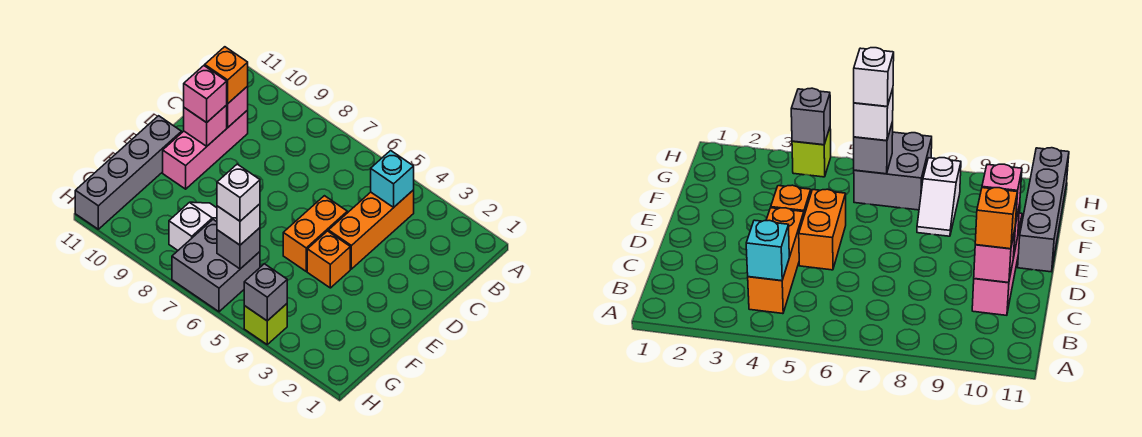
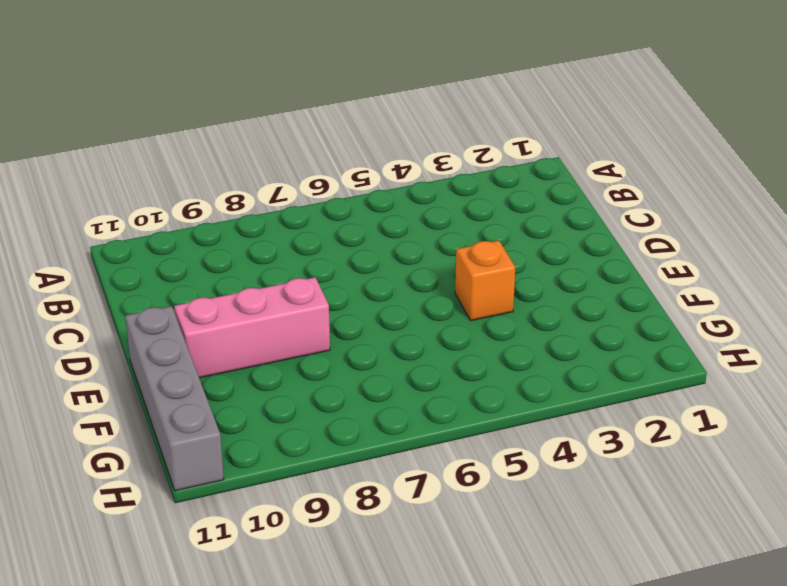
pink brick E8:E10 level 1 -> pink brick C10:E10 level 1
none -> orange brick B4:D4 level 1
none -> orange brick D5:E5 level 1
none -> white slope F8:G8 level 1 top G

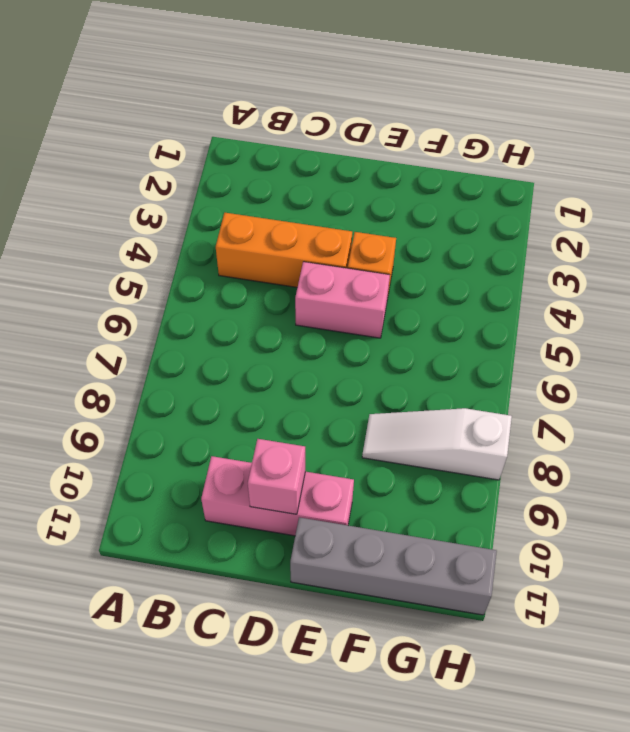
pink brick D5:E5 level 1 -> orange brick D5:E5 level 1
white slope F8:H8 level 1 top H -> white slope F8:G8 level 1 top G
none -> grey brick G6:H7 level 1
none -> lime brick H4 level 1
none -> cyan brick B4 level 2

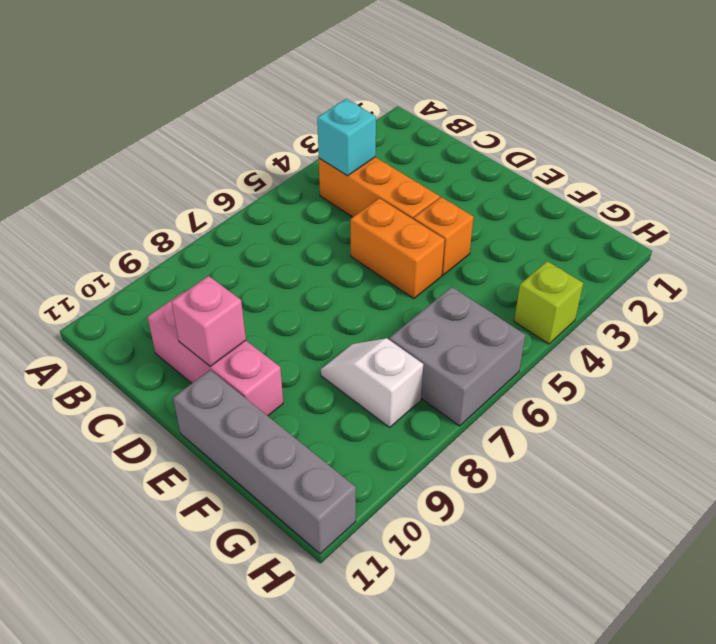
none -> pink brick C10 level 2
none -> grey brick G6 level 2
none -> grey brick H4 level 2

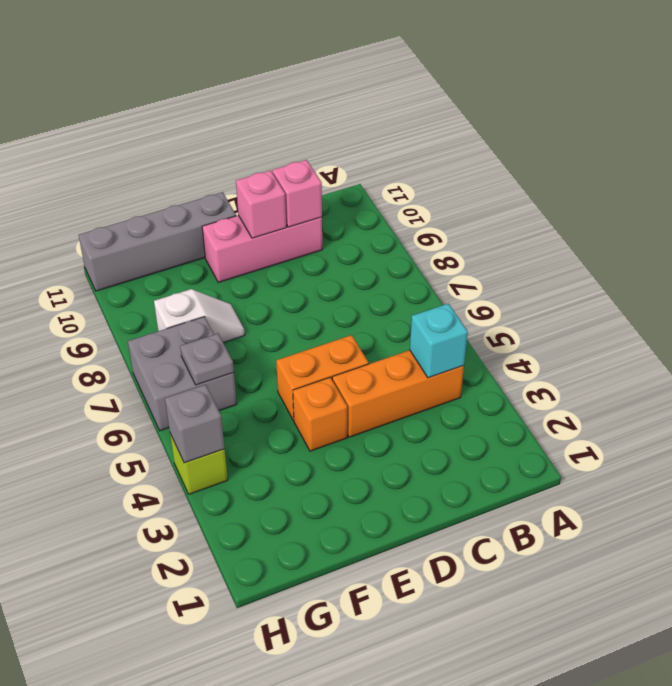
grey plate G6 level 2 -> grey brick G6 level 2
none -> orange brick C10 level 3
none -> pink brick D10 level 3
none -> white brick G6 level 3

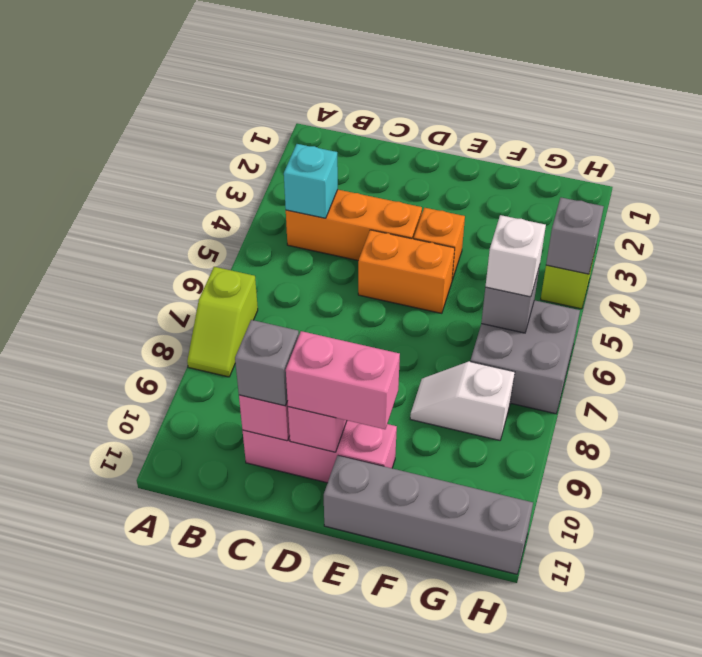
lime slope A7:A8 level 1 top 7 -> none
grey brick C10 level 3 -> orange brick C10 level 3
pink brick D10:E10 level 3 -> pink brick D10 level 3
none -> white brick G6 level 4

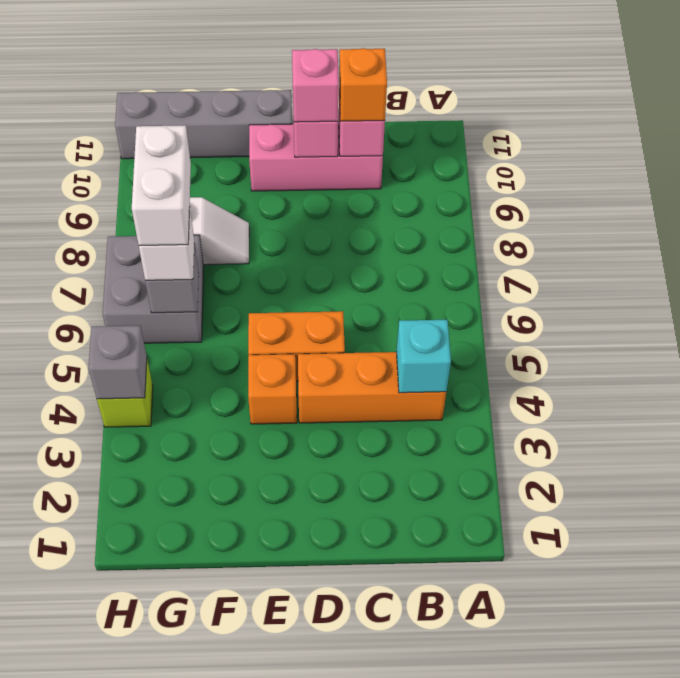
white brick G6:G7 level 4 -> white brick G6 level 4

